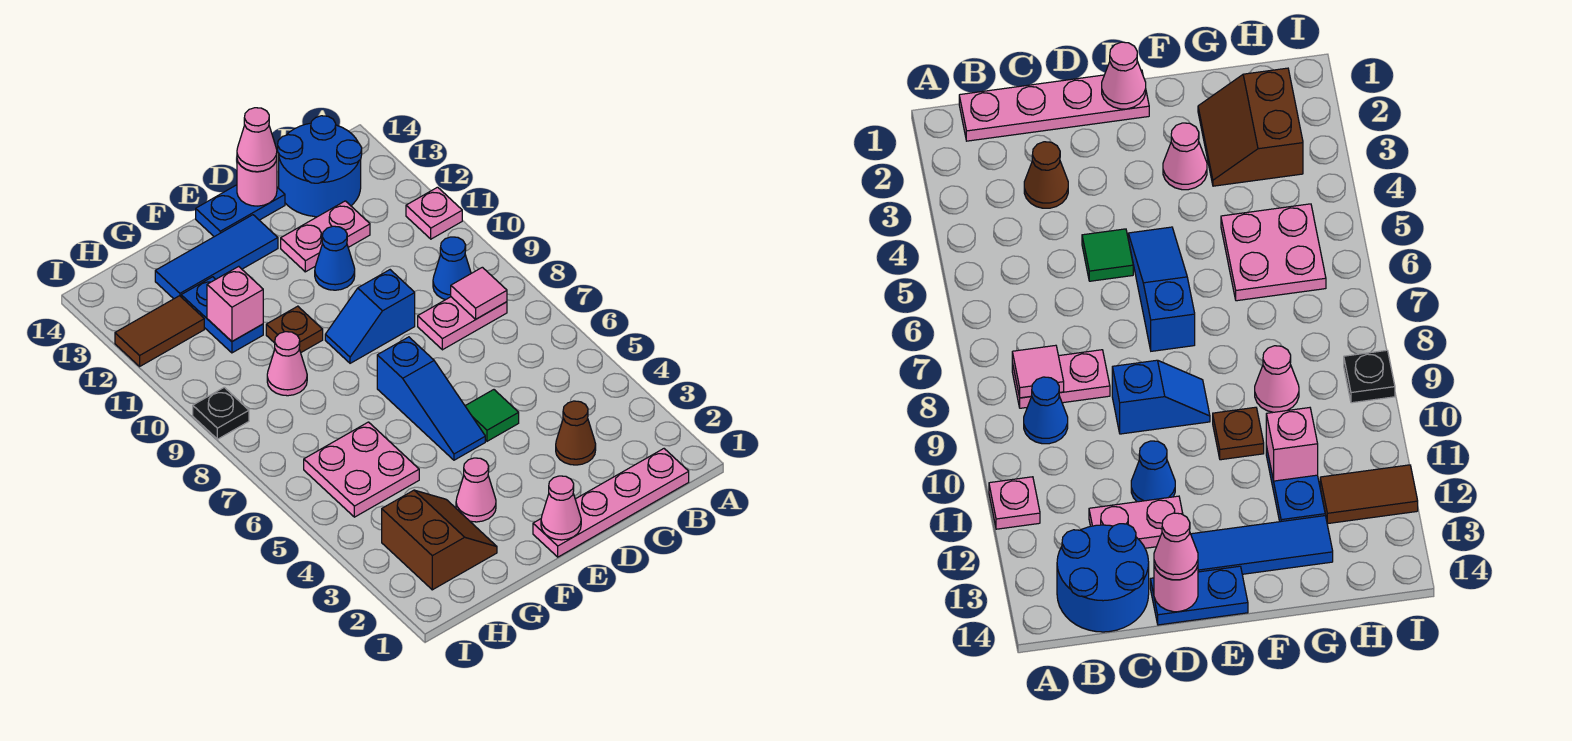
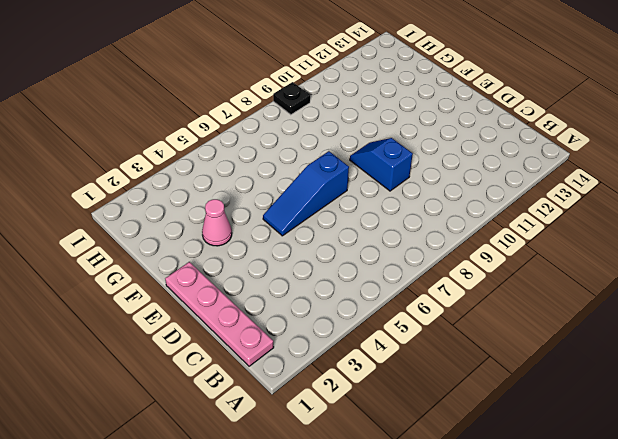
none -> pink plate A11 level 1
none -> pink plate B8:C8 level 1
none -> blue cone B9 level 1

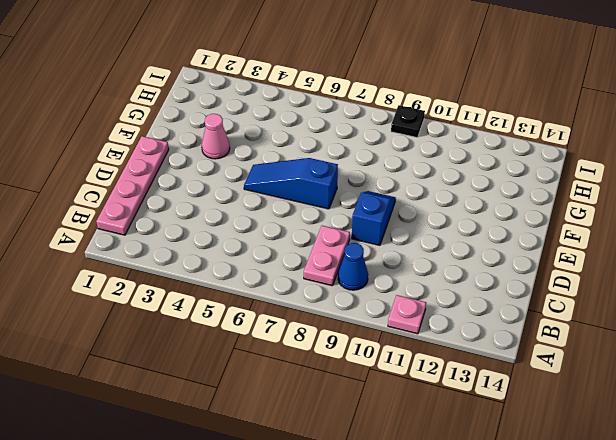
none -> blue round brick B13:C14 level 1
none -> brown cone C3 level 1
none -> pink plate C12:D12 level 1

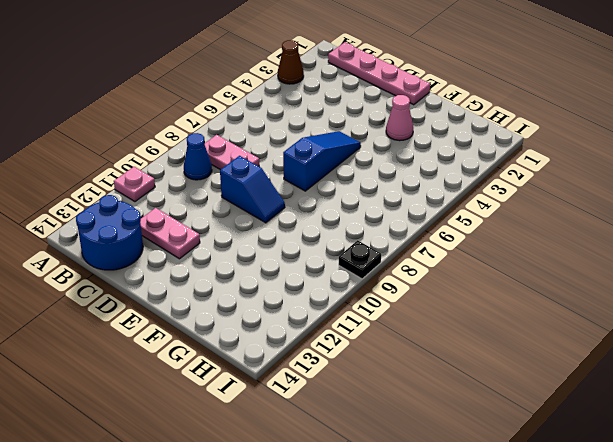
brown cone A3 level 1 -> brown cone C3 level 1
none -> green tile D5 level 1
none -> blue cone D11 level 1
none -> blue plate D14:E14 level 1

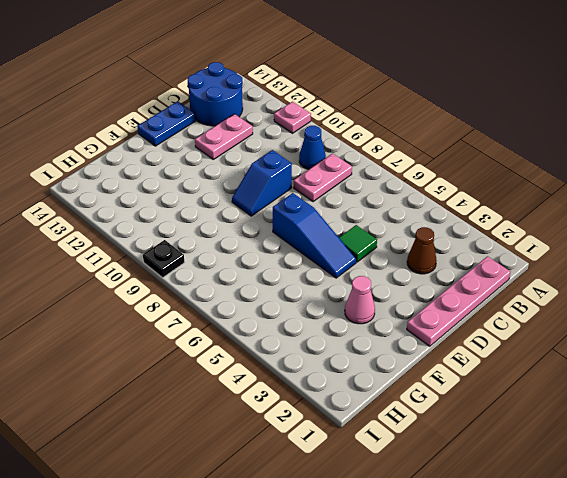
none -> blue cone D11 level 1
none -> blue tile E13:G13 level 1
none -> brown plate F10 level 1

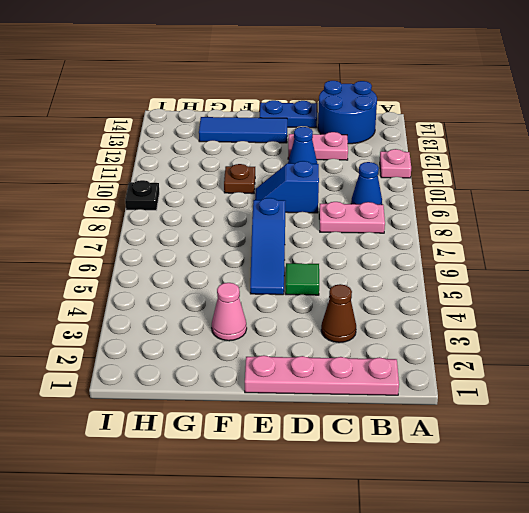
none -> brown slope G2:H3 level 1 top H
none -> pink plate G5:H6 level 1
none -> pink cone G9 level 1

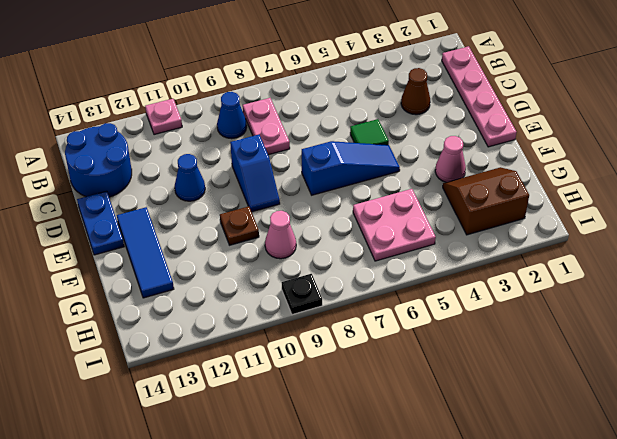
none -> pink plate C12:D12 level 1
none -> blue plate G11:G12 level 1
none -> brown tile H12:I12 level 1

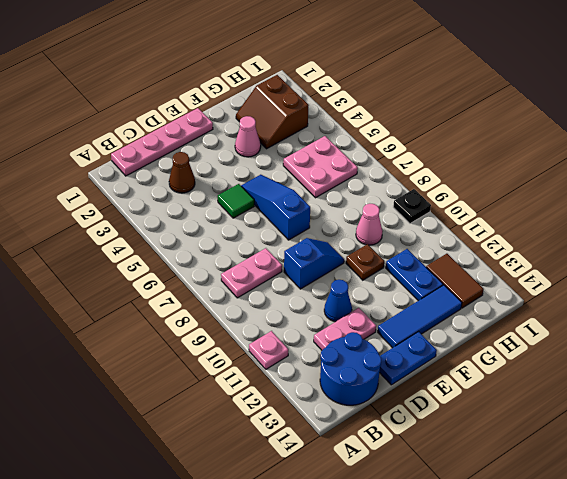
brown tile H12:H13 level 1 -> brown tile H12:I12 level 1
none -> blue cone B9 level 1
none -> pink tile B8 level 2
none -> pink round brick D14 level 2

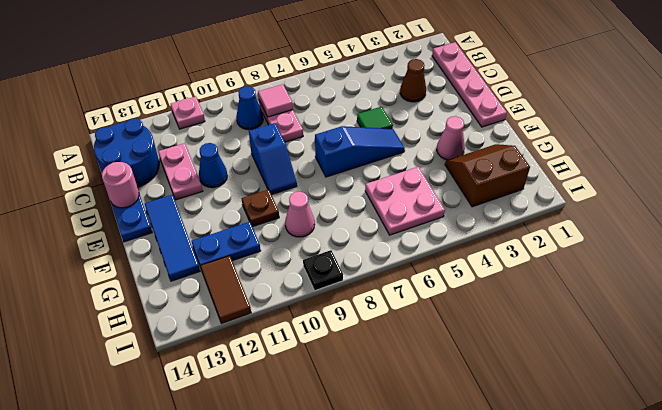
none -> pink cone E1 level 2
none -> pink brick G11 level 2
none -> pink cone D14 level 3

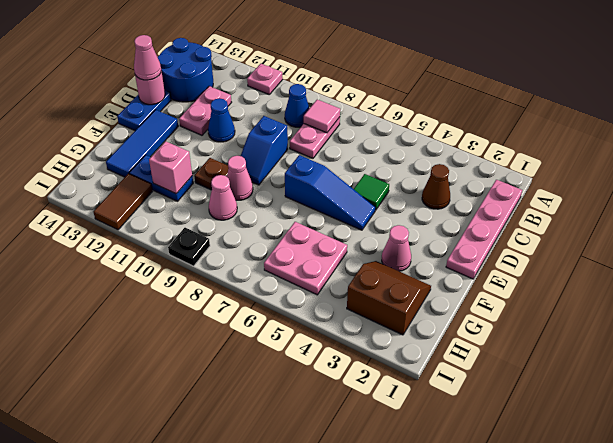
pink cone F9 level 1 -> pink cone E1 level 2

